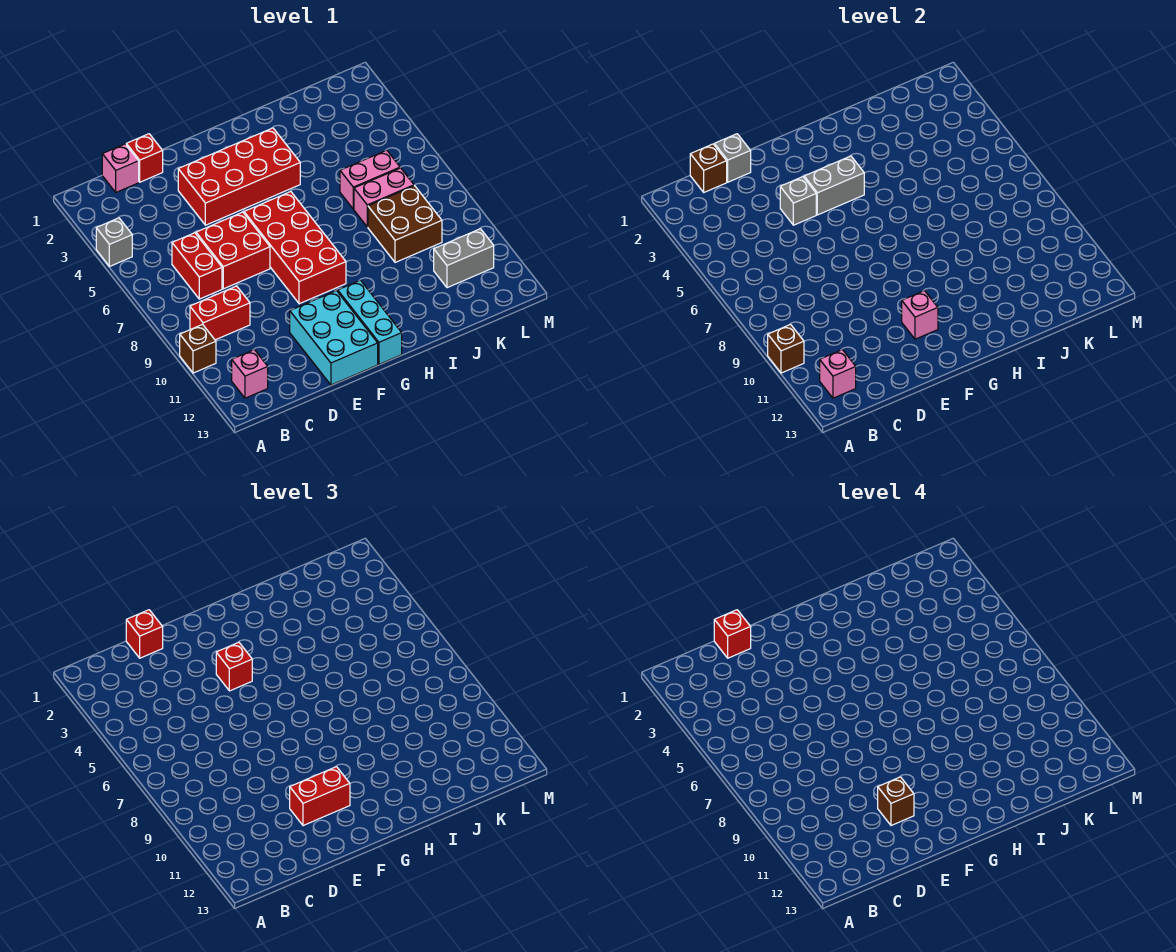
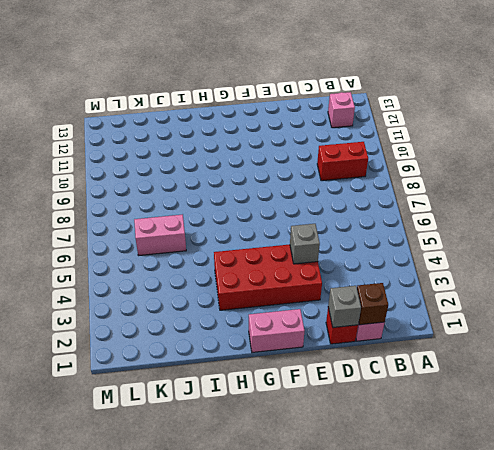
pink brick F1:G1 level 1 -> pink brick J7:K7 level 1
none -> grey brick A4 level 1
none -> brown brick A10 level 1
none -> red brick C6:C7 level 1

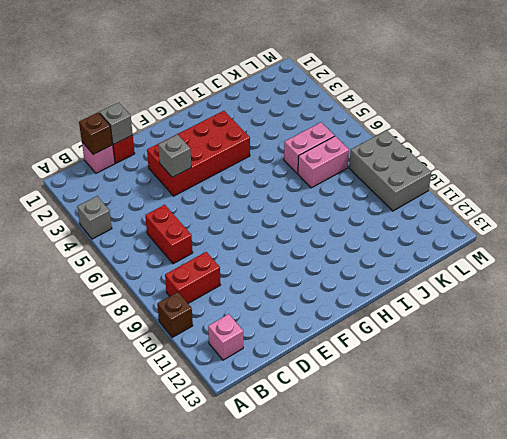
grey brick L8:M10 level 1 -> none
none -> red brick D6:E7 level 1
none -> cyan brick E11:F13 level 1
none -> red brick F6:G9 level 1

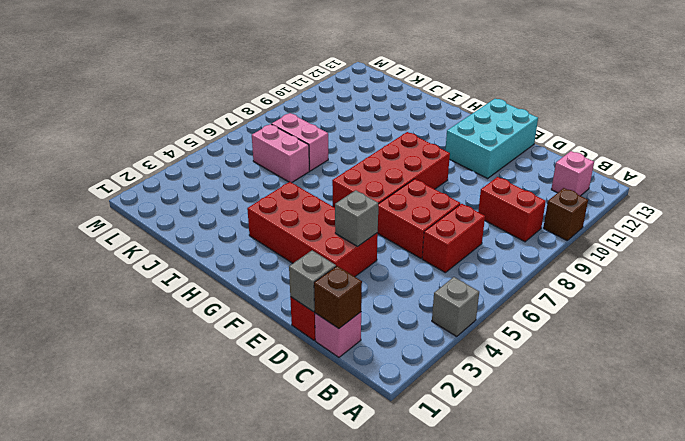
none -> cyan brick G11:G13 level 1
none -> brown brick J8:K9 level 1
none -> grey brick K11:L11 level 1

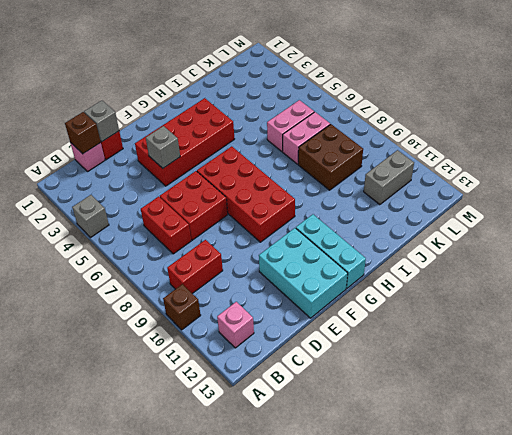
none -> brown brick A10 level 2
none -> pink brick B12 level 2
none -> grey brick F4:G4 level 2

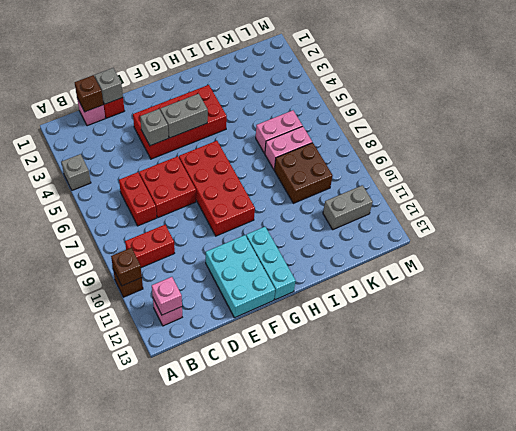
none -> pink brick F11 level 2
none -> red brick D1 level 3
none -> red brick E11:F11 level 3

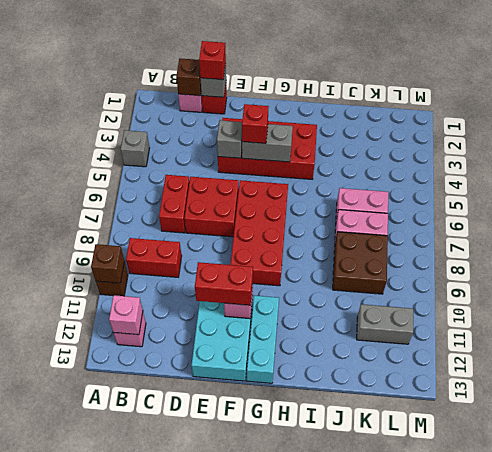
none -> red brick D1 level 4
none -> brown brick E11 level 4

